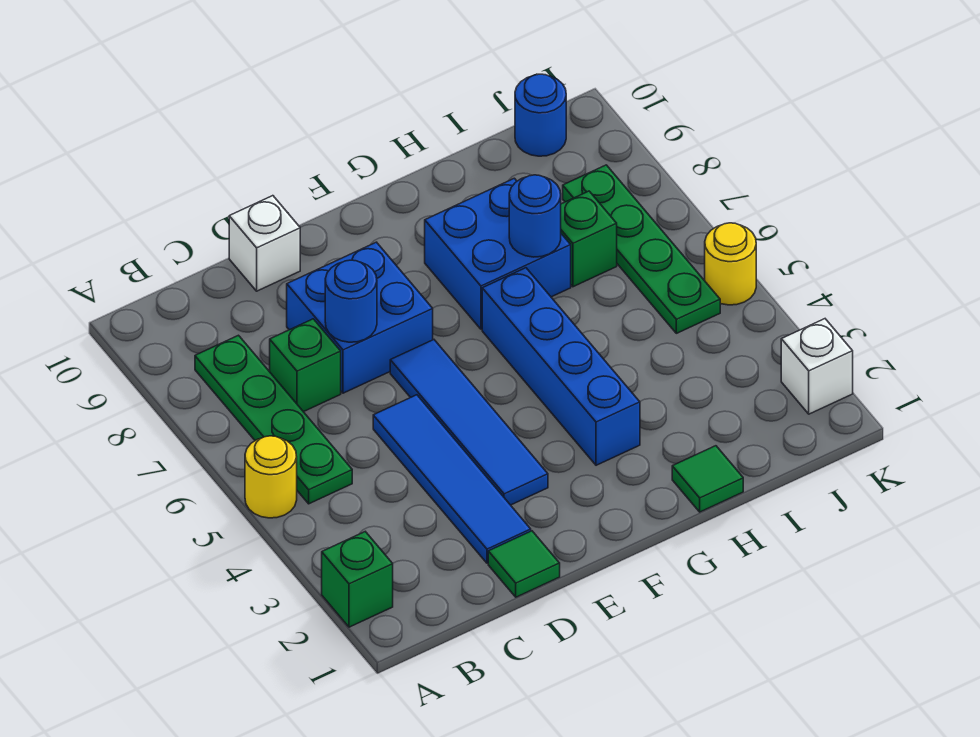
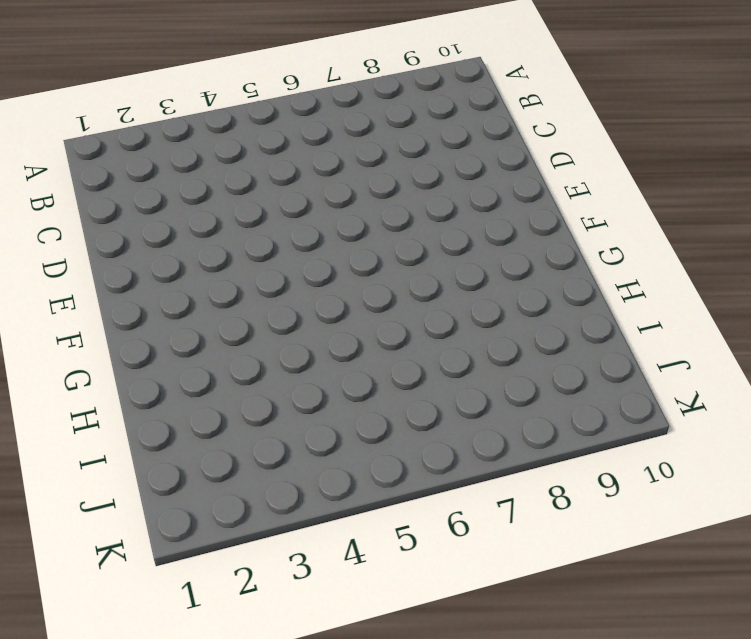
none -> green brick A2 level 1
none -> yellow round brick A5 level 1
none -> green plate B5:B8 level 1

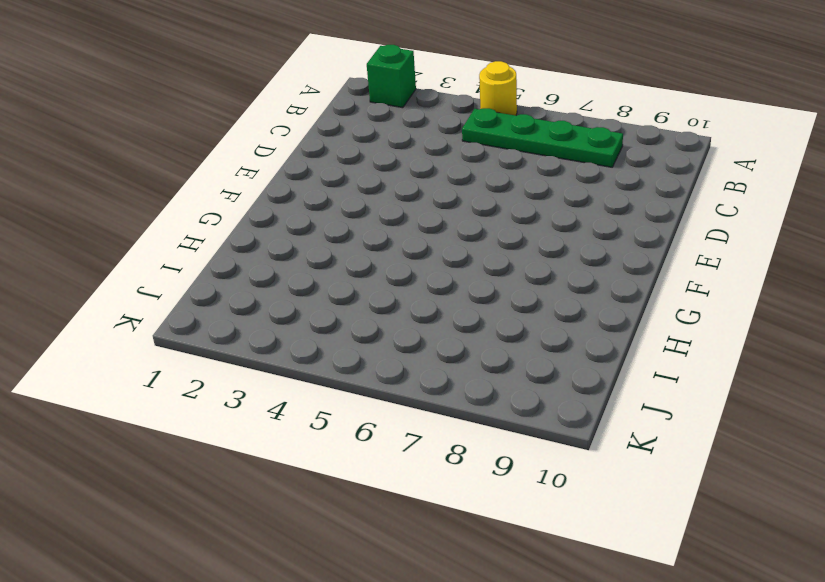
none -> green brick C7 level 1
none -> green tile D1 level 1
none -> blue tile D2:D5 level 1

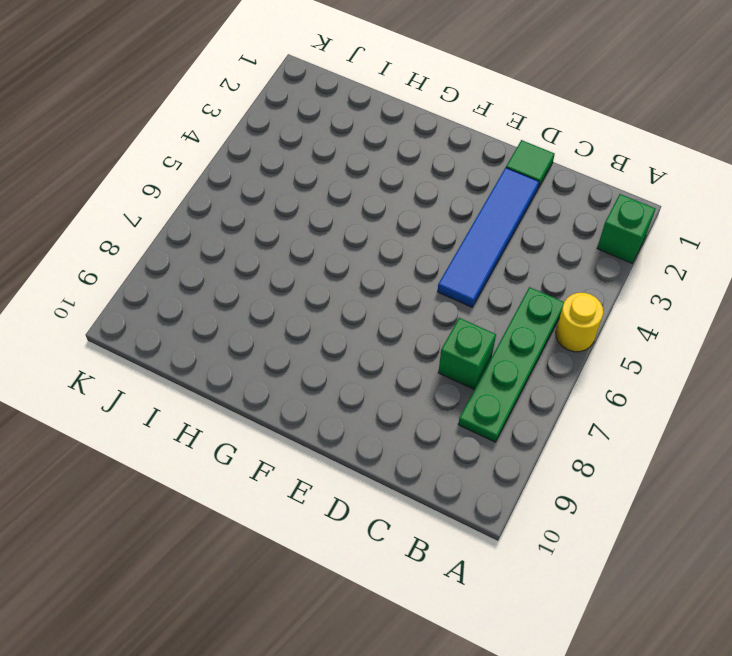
none -> blue brick D7:E8 level 1
none -> white brick D10 level 1
none -> blue tile E3:E6 level 1

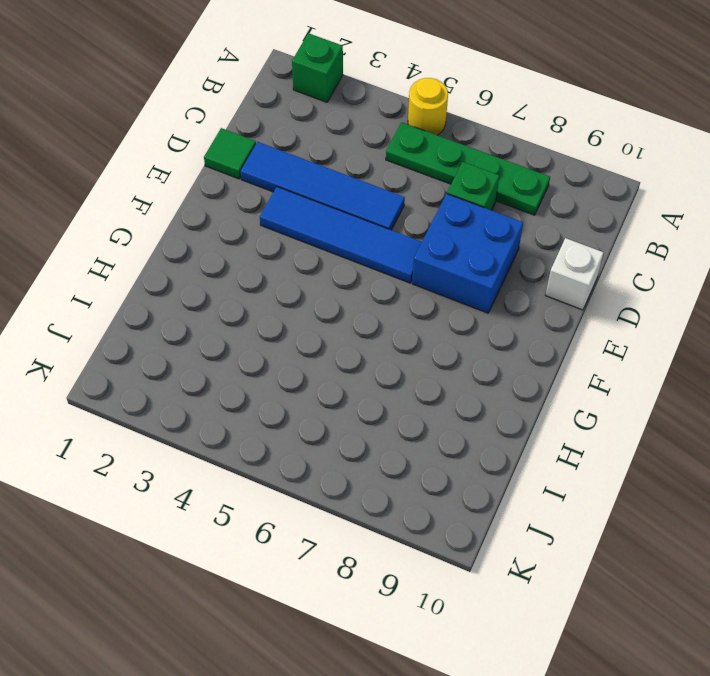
none -> blue brick G3:G6 level 1
none -> blue brick G7:H8 level 1
none -> green tile H1 level 1

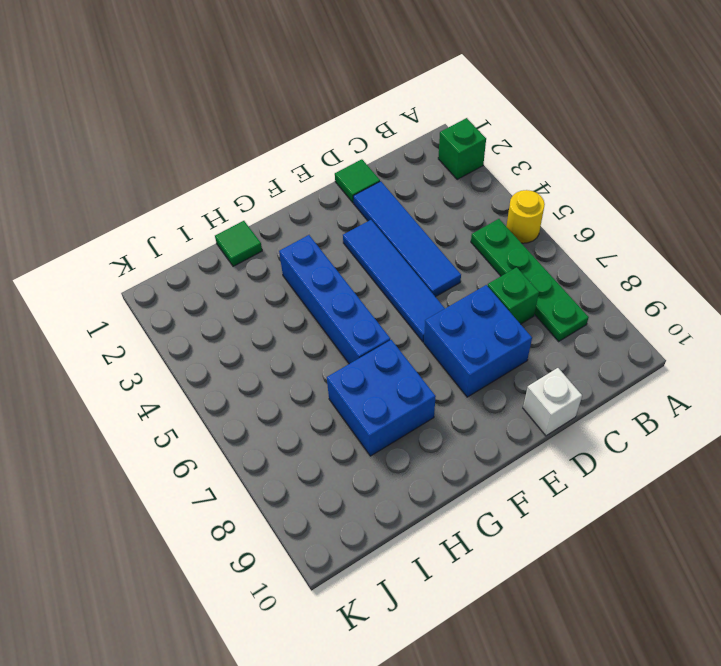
none -> green brick I7 level 1
none -> green plate J5:J8 level 1
none -> blue round brick J10 level 1

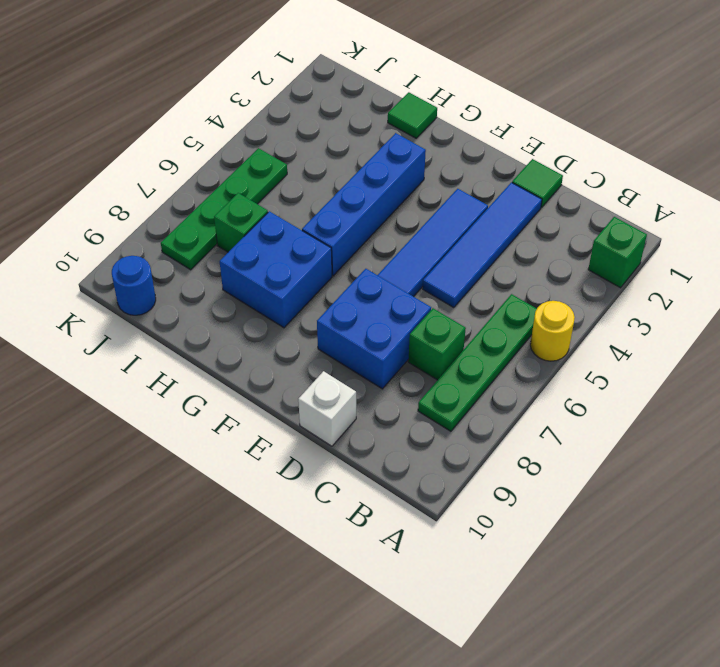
none -> white brick K2 level 1
none -> yellow round brick K5 level 1
none -> blue round brick D7 level 2

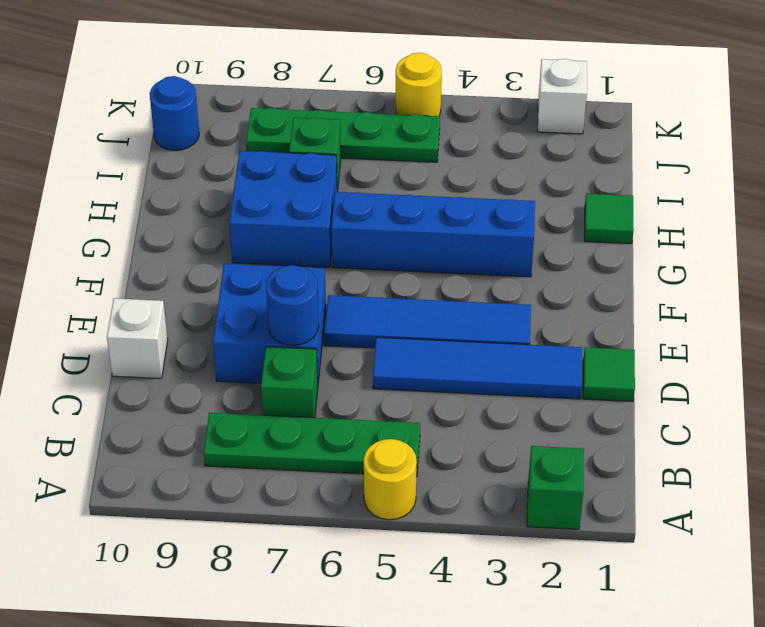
none -> blue round brick H7 level 2

